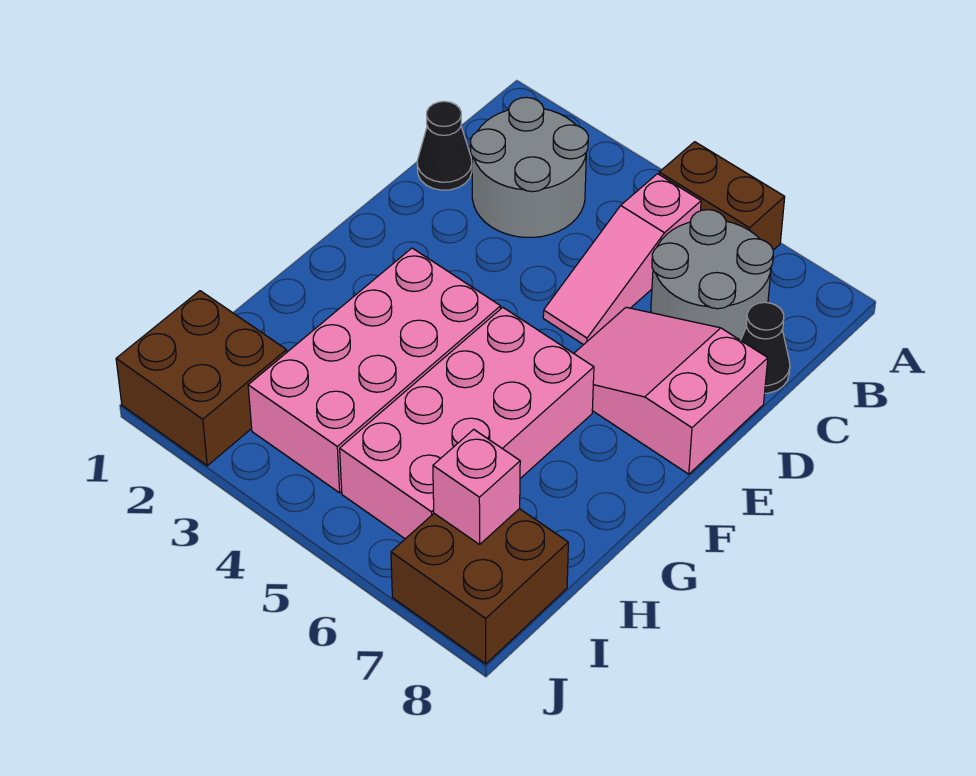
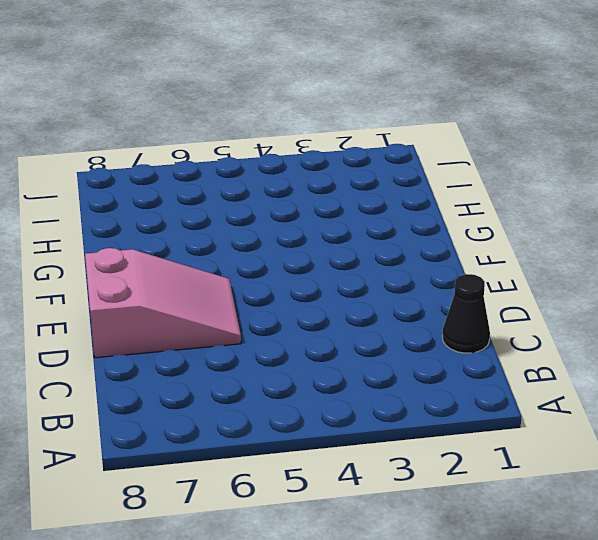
none -> brown brick A5:A6 level 1
none -> grey round brick B2:C3 level 1
none -> pink slope B5:D5 level 1 top B

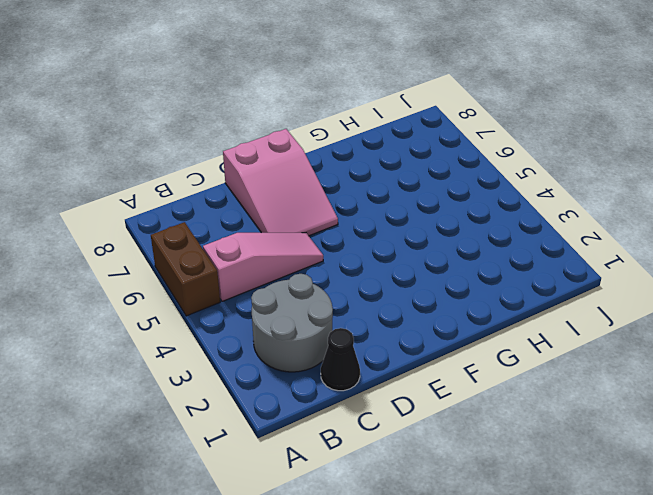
none -> grey round brick B6:C7 level 1
none -> black cone C8 level 1
none -> pink brick F3:I4 level 1

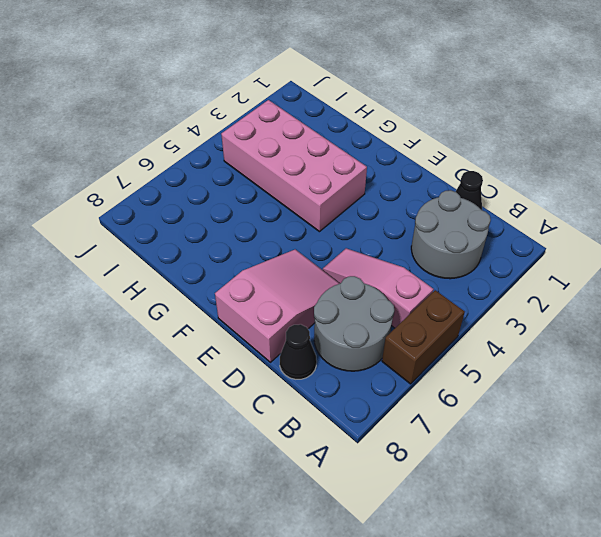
none -> pink brick F5:I6 level 1
none -> brown brick I1:J2 level 1
none -> brown brick I7:J8 level 1

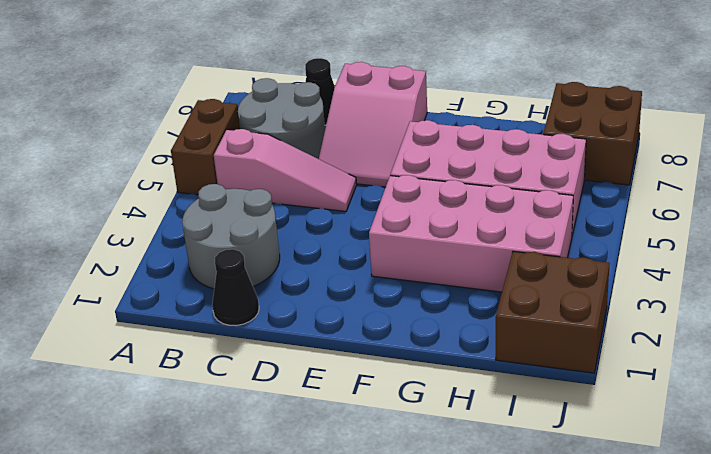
none -> pink brick I7 level 2

